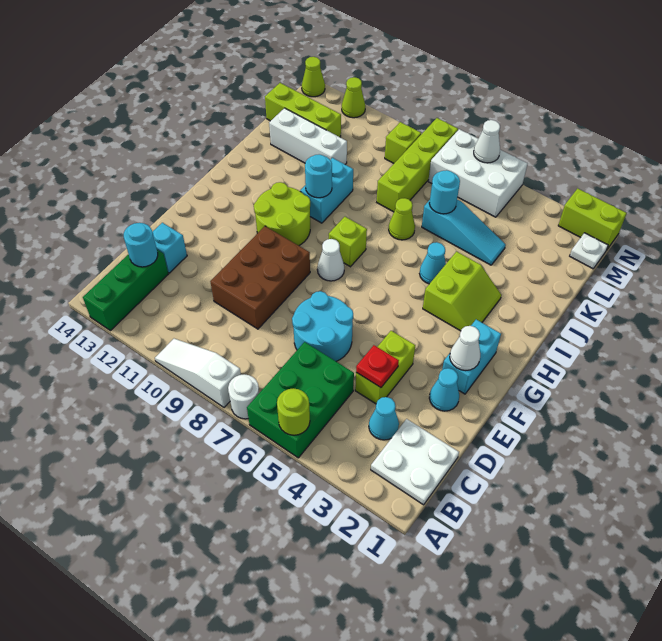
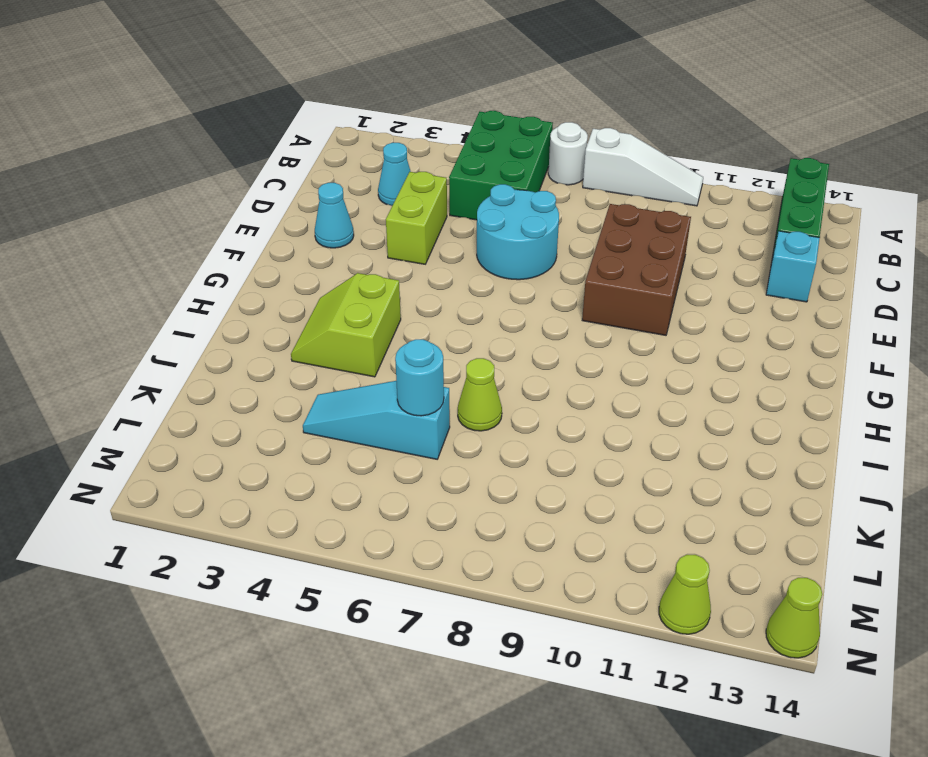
none -> white plate B1:C2 level 1
none -> cyan brick F2:G2 level 1
none -> white cone G8 level 1
none -> lime round brick G10:H11 level 1

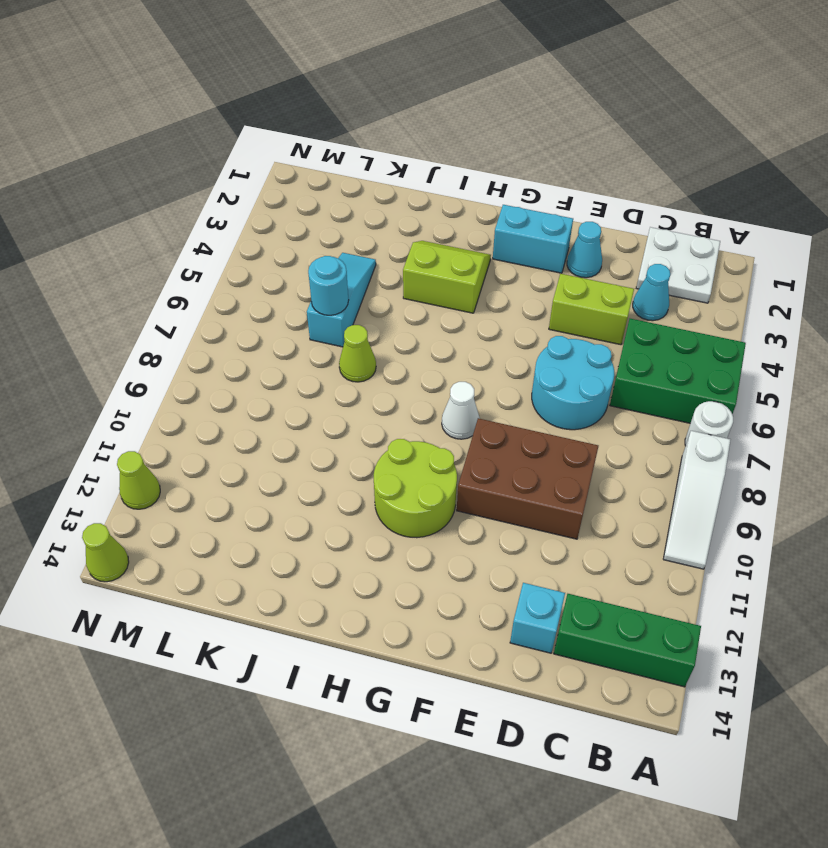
none -> lime brick H8 level 1
none -> cyan cone I5 level 1
none -> cyan brick I10:J10 level 1
none -> lime brick K8:N8 level 1

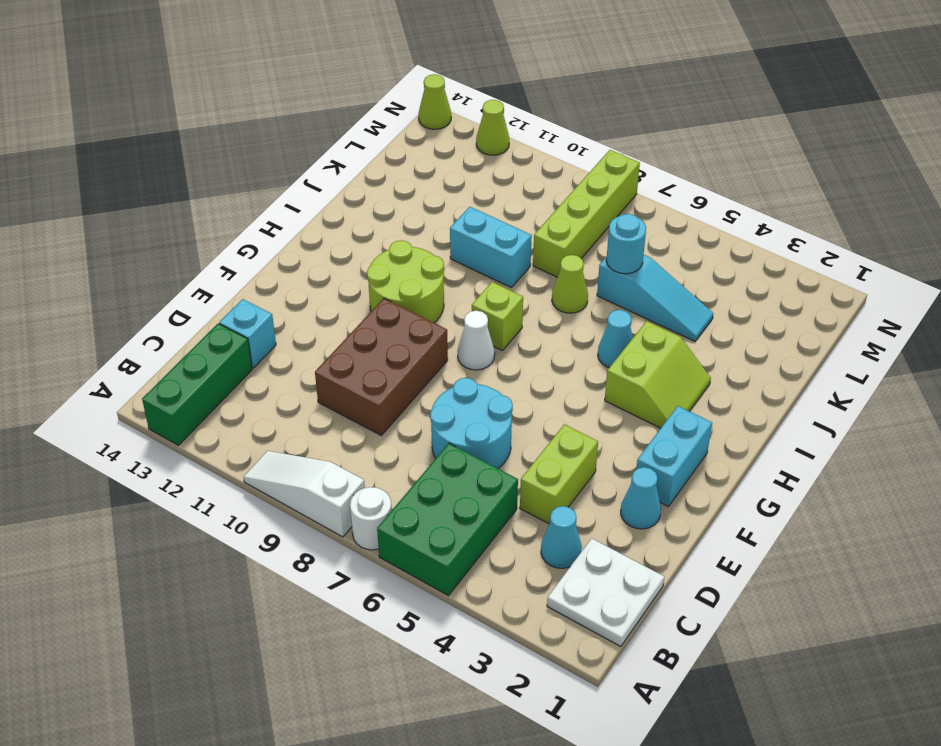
cyan brick J9:J10 level 1 -> cyan brick I10:J10 level 1
none -> white brick K11:K13 level 1
none -> lime brick L12:L14 level 1
none -> white plate M1 level 1
none -> white brick M5:N7 level 1

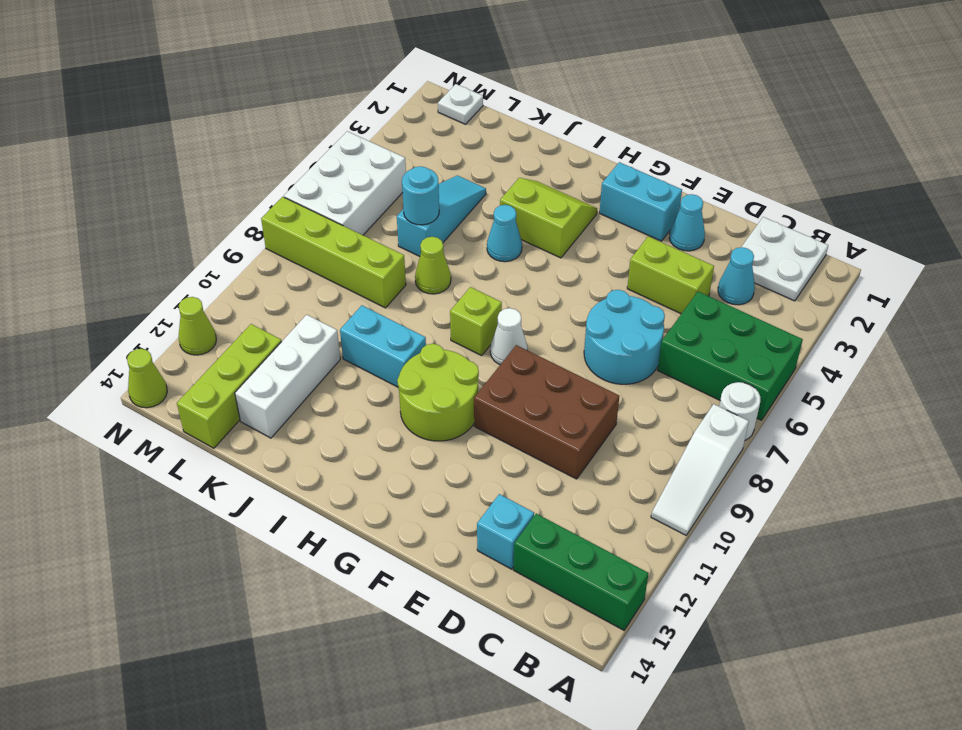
none -> lime brick M9 level 1
none -> lime brick N1:N2 level 1
none -> lime round brick A5 level 2
none -> cyan round brick C13 level 2

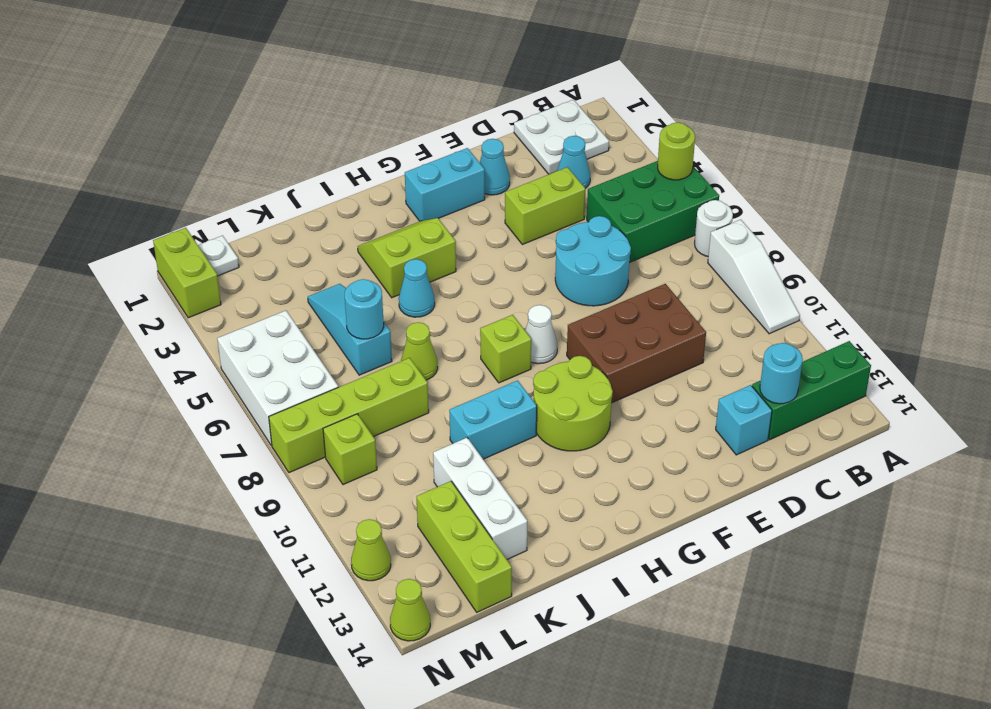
none -> red plate D4 level 2
none -> white cone F2 level 2
none -> cyan round brick I10 level 2
none -> white cone N6 level 2

